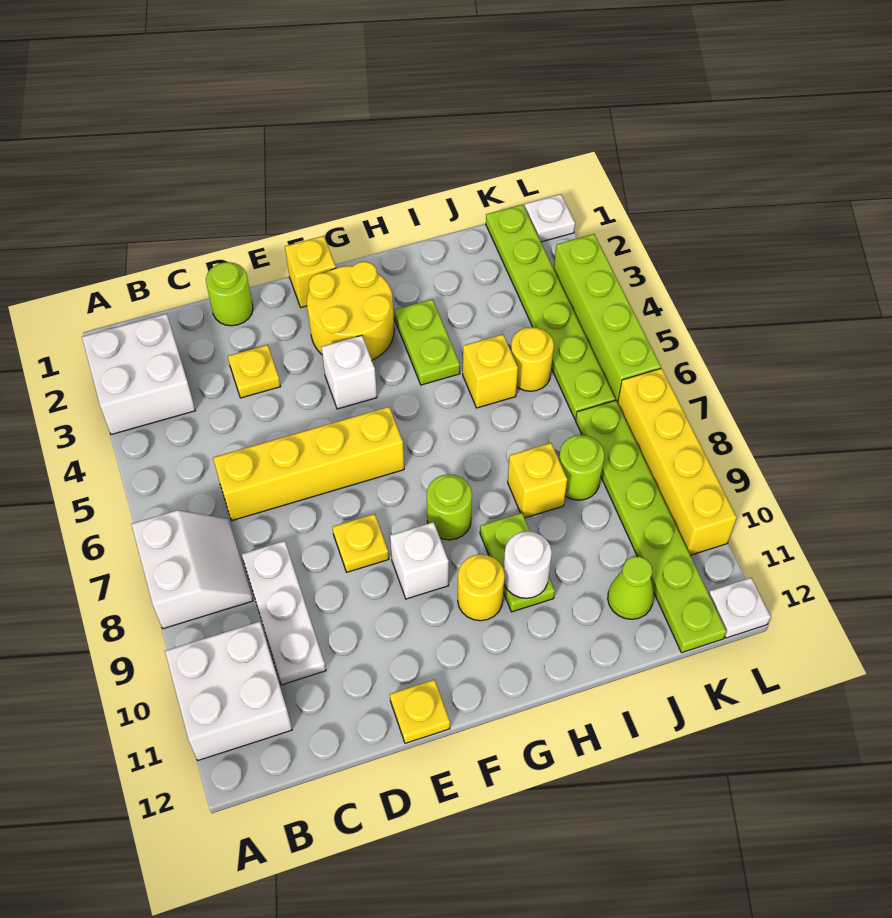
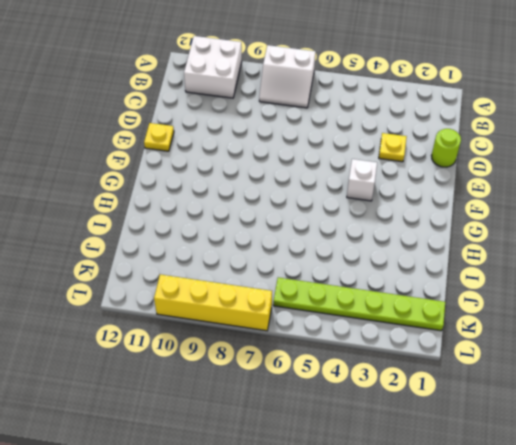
none -> white brick A2:B3 level 1
none -> yellow brick C6:F6 level 1
none -> white plate C8:C10 level 1

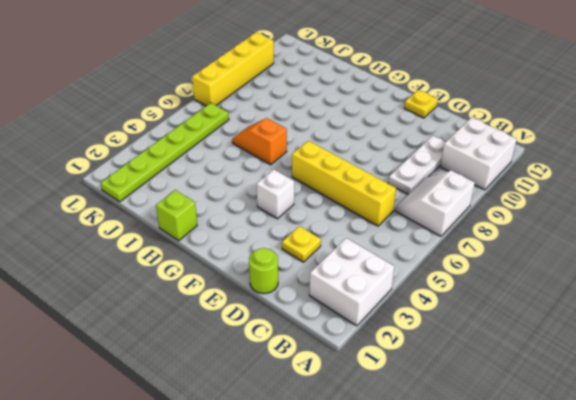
lime brick H1 level 1 -> none
orange slope H6:I6 level 1 top H -> none
none -> yellow plate E8 level 1
none -> yellow brick F1 level 1
none -> yellow round brick F2:G3 level 1

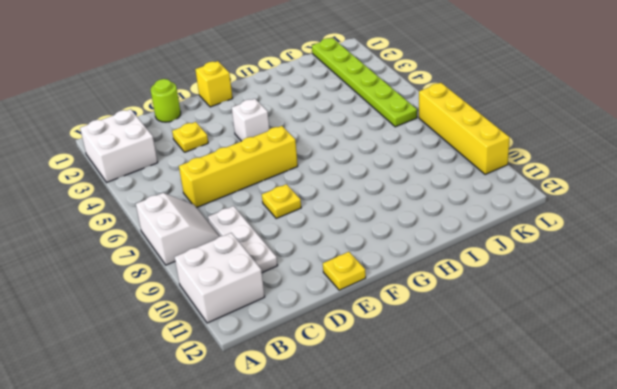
none -> yellow round brick F2:G3 level 1
none -> white brick F9 level 1
none -> lime round brick G8 level 1

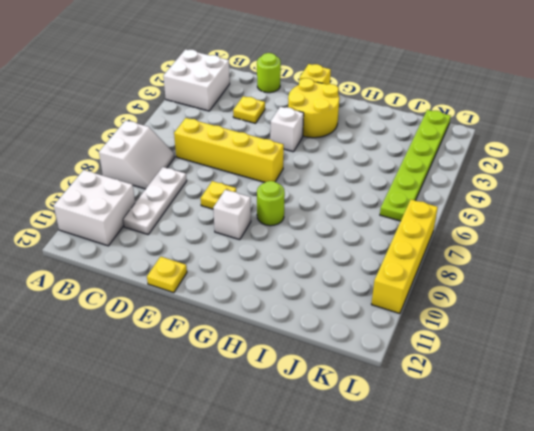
none -> yellow round brick G10 level 1
none -> lime plate H3:H4 level 1
none -> lime plate H9:H10 level 1

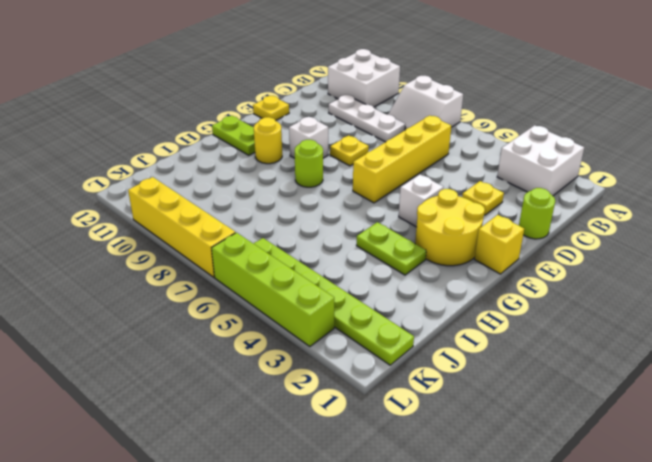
lime plate G11:G12 level 1 -> lime plate H9:H10 level 1
none -> yellow brick I5 level 1
none -> yellow brick I8 level 1
none -> yellow round brick J5 level 1

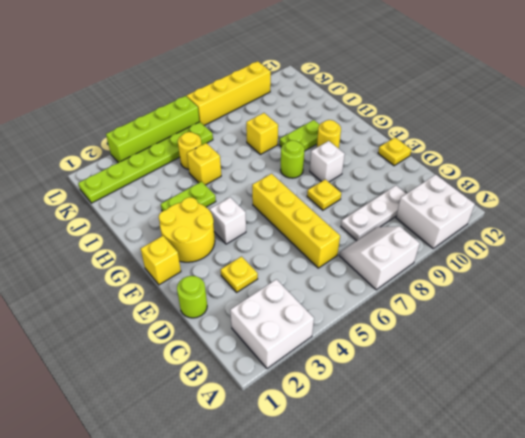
none -> lime round brick J8 level 1
none -> lime cone J11 level 1
none -> lime plate K7:K12 level 1

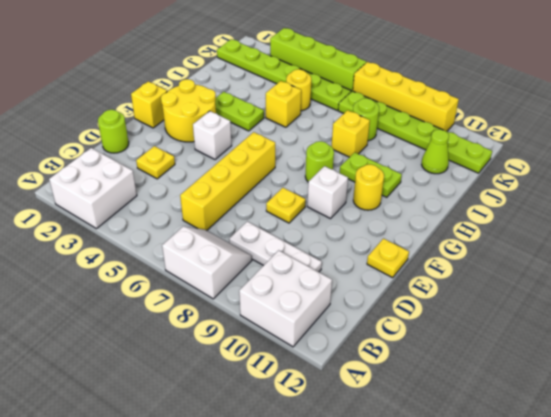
none -> white plate L1 level 1
none -> white plate L12 level 1
none -> white round brick H10 level 2

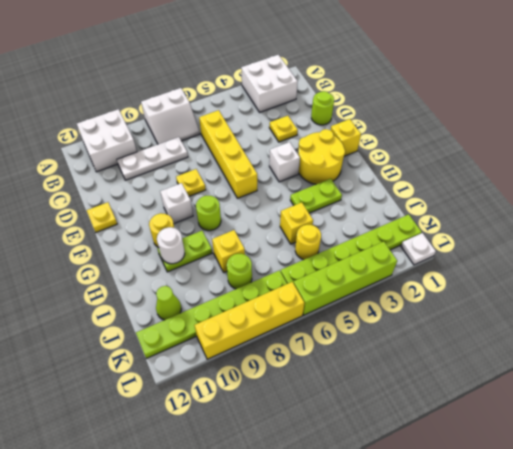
none -> white plate L12 level 1

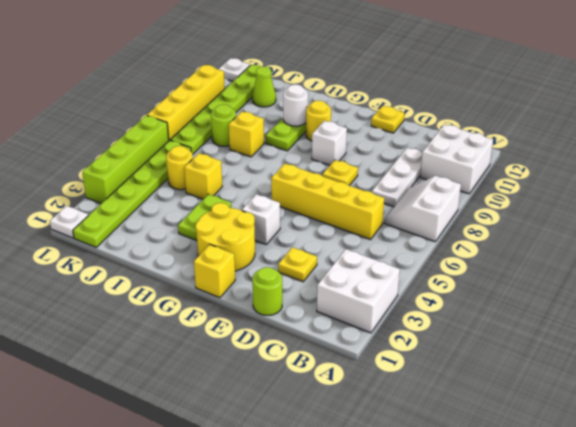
none -> lime round brick G8 level 1

